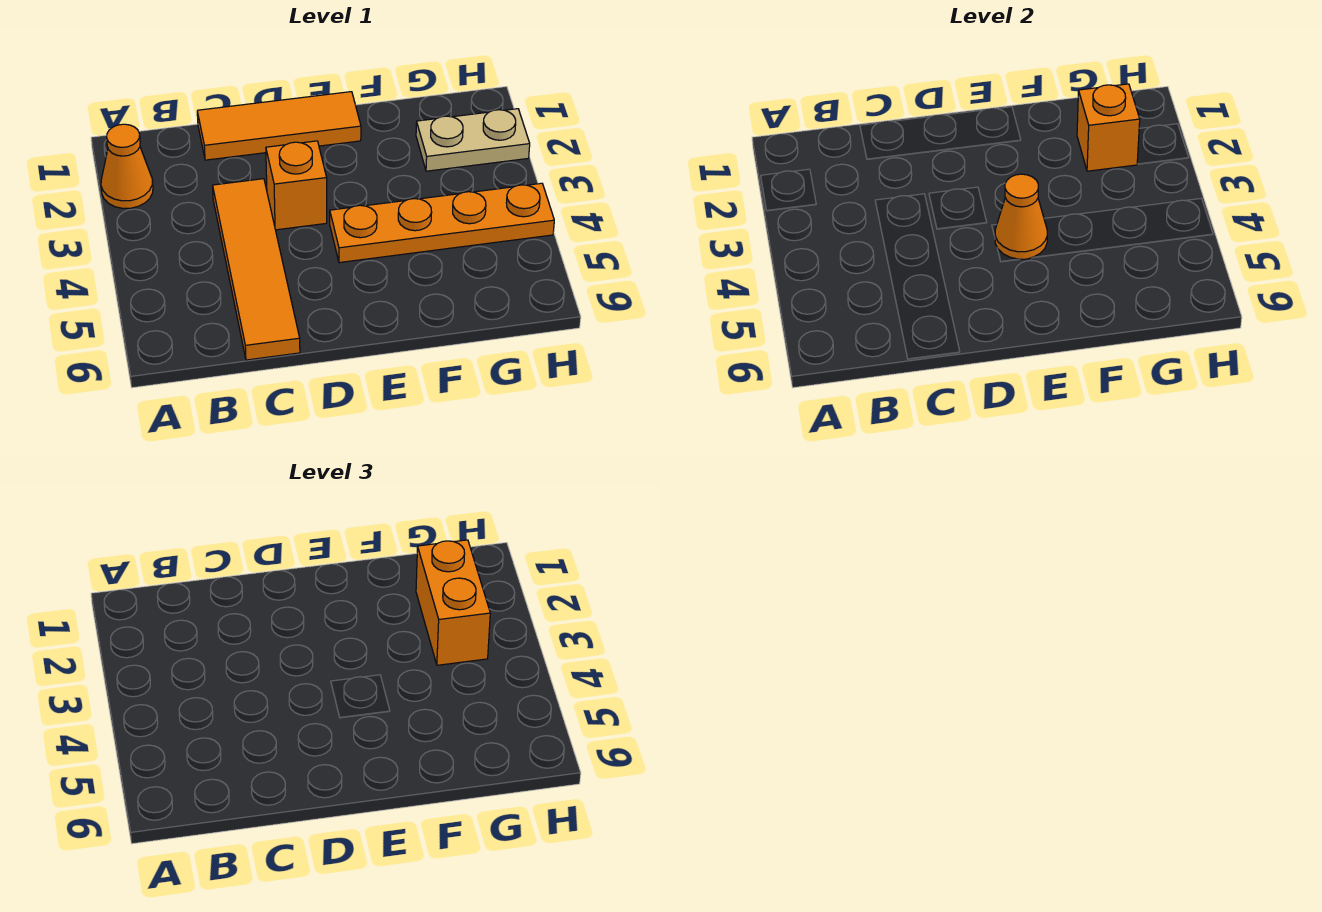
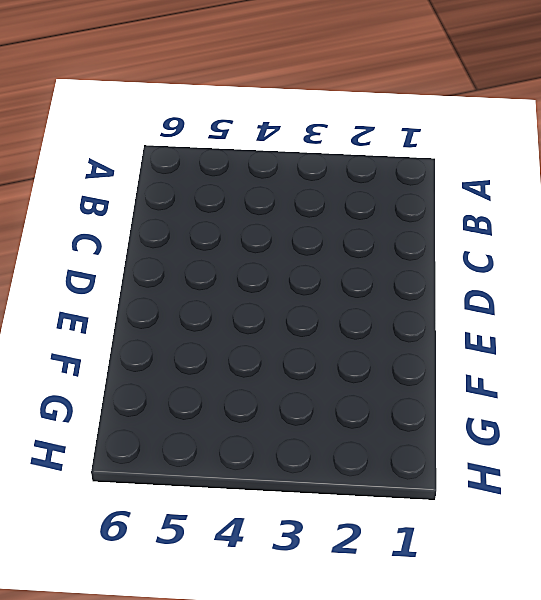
none -> orange cone A2 level 1
none -> orange tile C1:E1 level 1

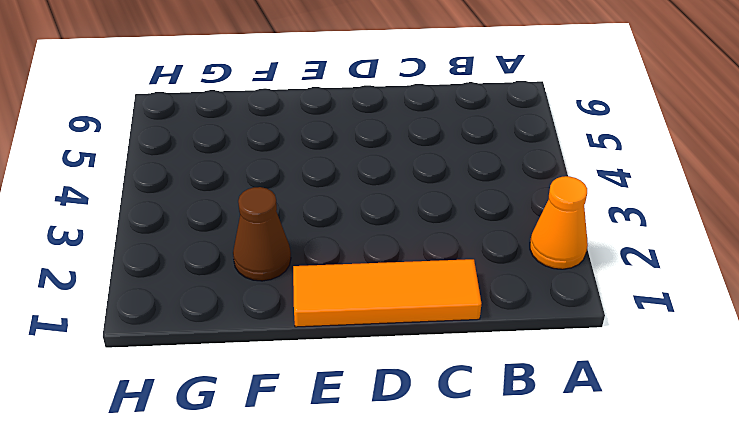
brown cone F2 level 1 -> none
none -> orange tile C3:C6 level 1
none -> orange brick D3 level 1

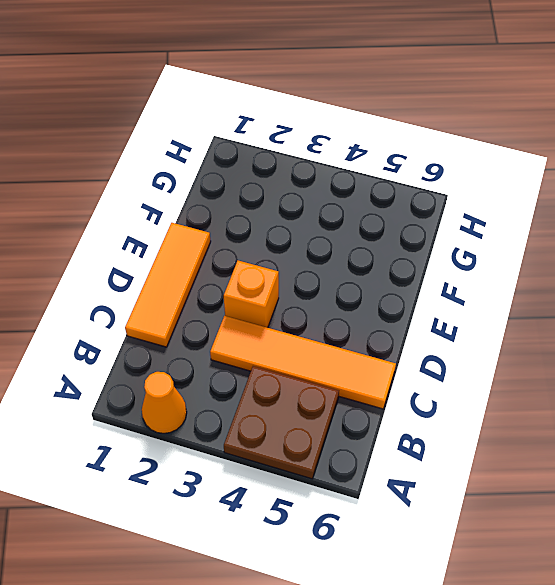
brown plate A4:B5 level 1 -> none
none -> orange plate E4:H4 level 1
none -> tan plate G2:H2 level 1

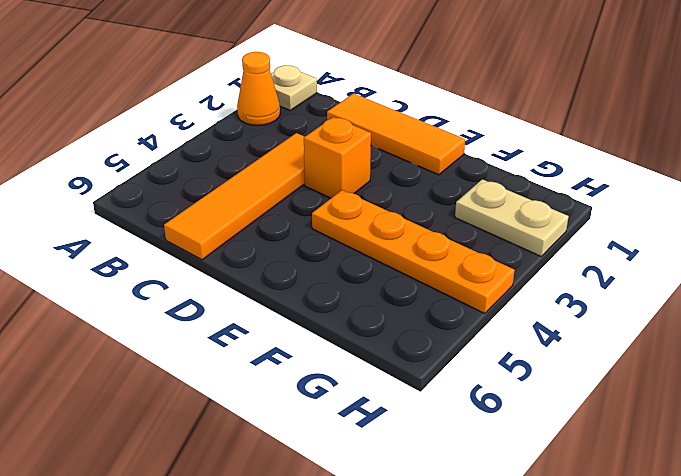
tan plate A1 level 1 -> none
none -> orange cone E4 level 2
none -> orange brick G2 level 2

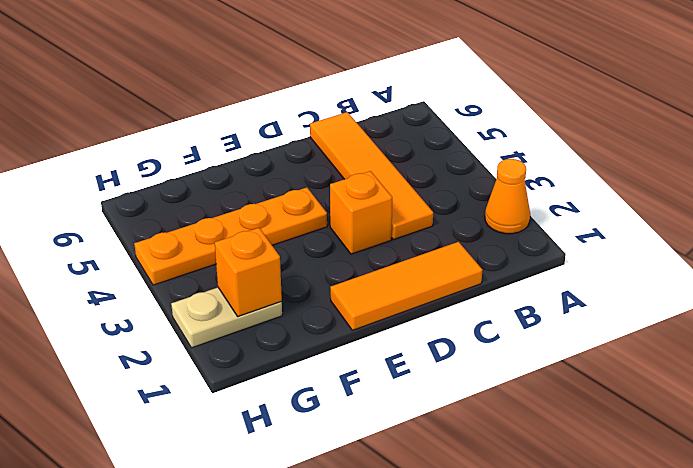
none -> orange cone E4 level 2
none -> orange brick G2:G3 level 3

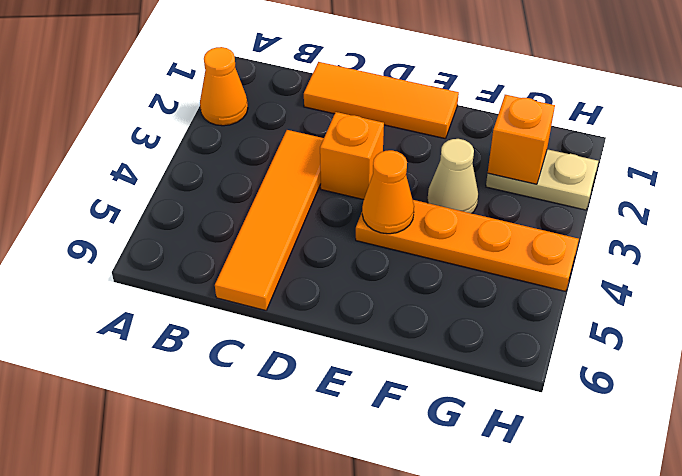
tan cone F3 level 1 -> none
none -> orange brick G2:G3 level 3

